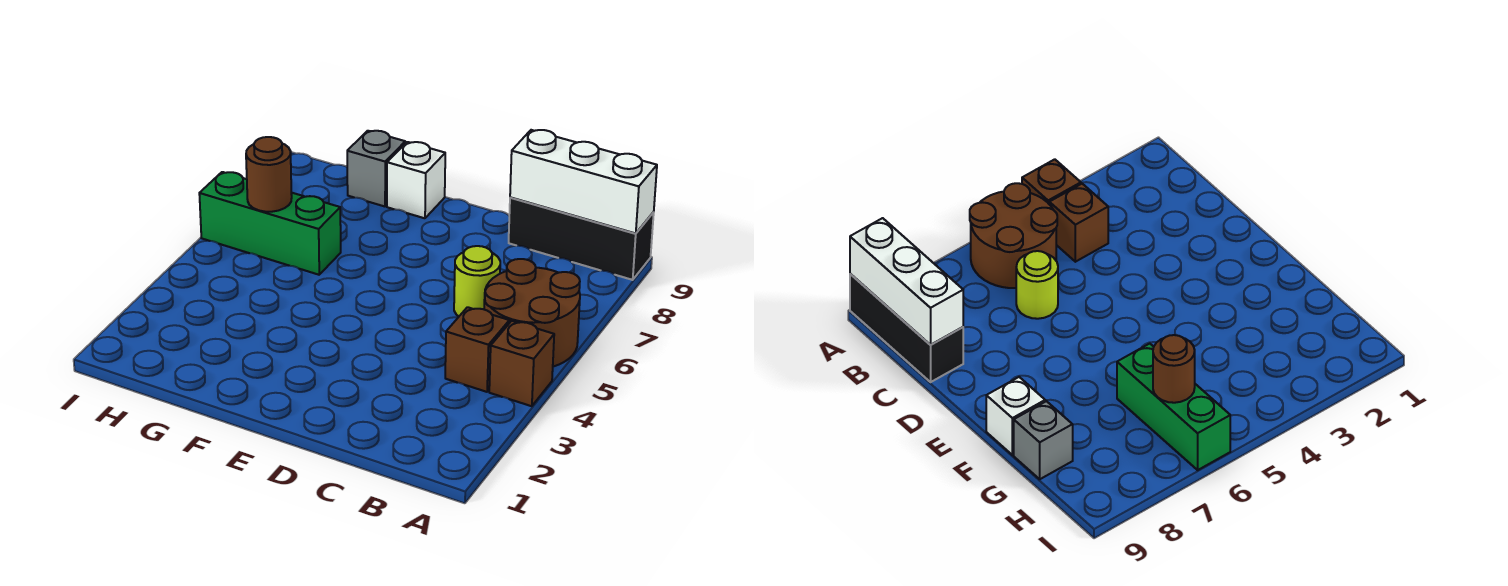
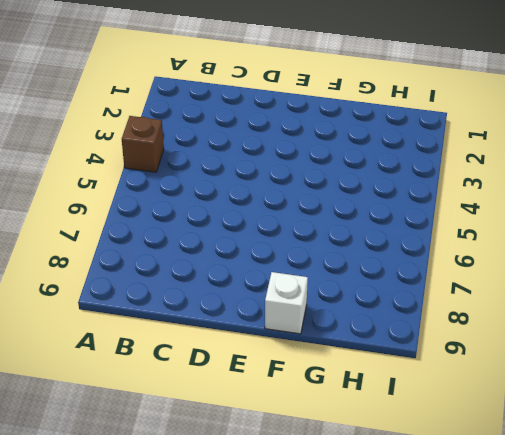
none -> brown round brick A5:B6 level 1
none -> black brick A9:C9 level 1

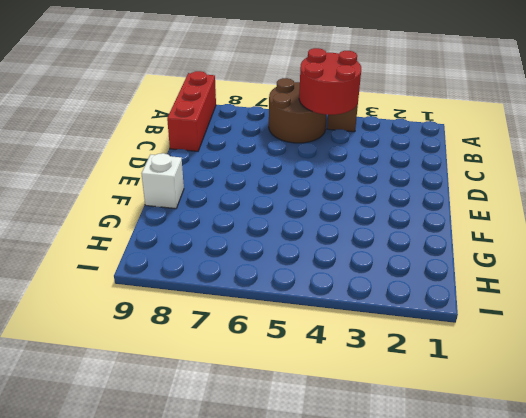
red round brick A4:B5 level 2 -> none
red brick A9:C9 level 1 -> black brick A9:C9 level 1
none -> brown brick B4 level 1
none -> lime round brick C6 level 1

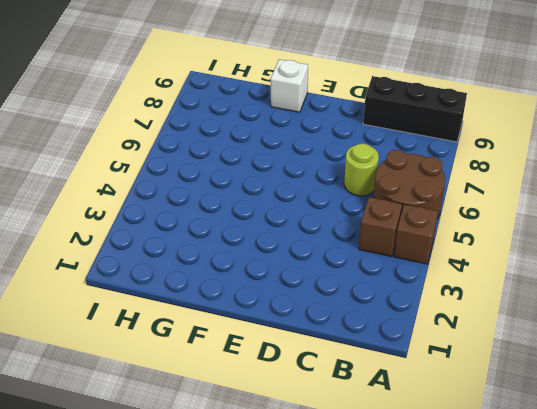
none -> green brick G6:I6 level 1
none -> grey brick G9 level 1

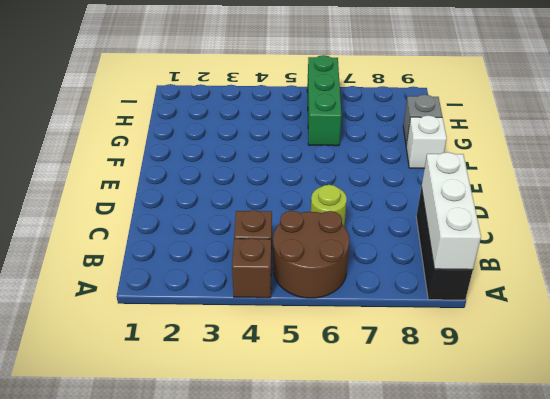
none -> brown round brick H6 level 2

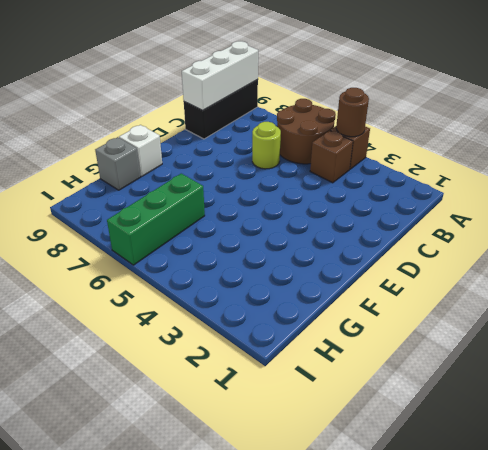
brown round brick A4 level 2 -> brown round brick H6 level 2

